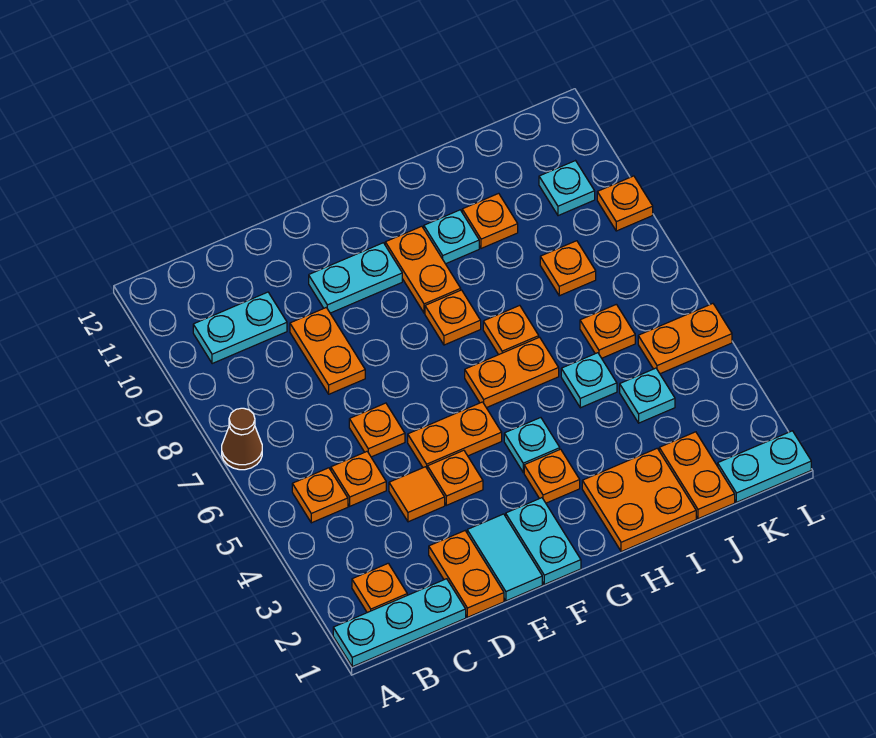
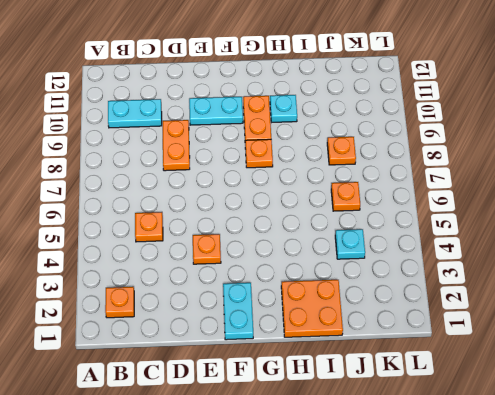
none -> cyan plate A1:C1 level 1
none -> brown cone A7 level 1
none -> orange plate B5 level 1
none -> orange plate D1:D2 level 1

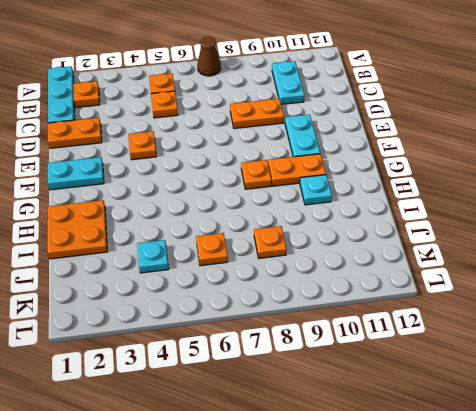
none -> orange tile D4 level 1
none -> orange plate D6 level 1
none -> cyan tile E1:E2 level 1
none -> orange plate E5:F5 level 1

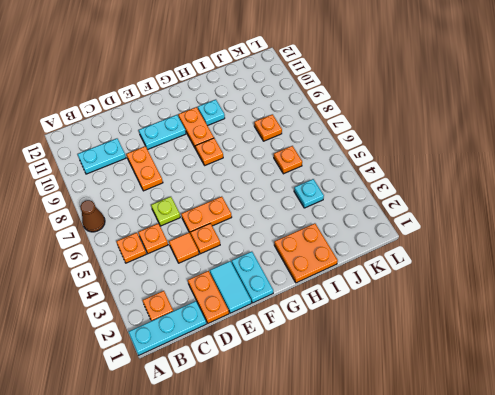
lime plate D6 level 1 -> orange plate D6 level 1
none -> orange plate G3 level 1
none -> cyan plate G4 level 1
none -> orange plate G6:H6 level 1
none -> orange plate H7 level 1

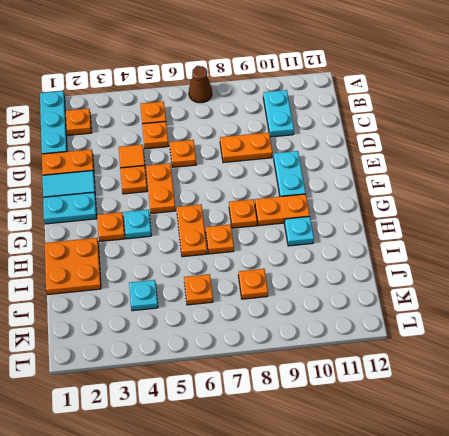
none -> cyan plate I5 level 1
none -> orange plate I10 level 1
none -> orange plate J1:J2 level 1
none -> cyan plate K1:L1 level 1

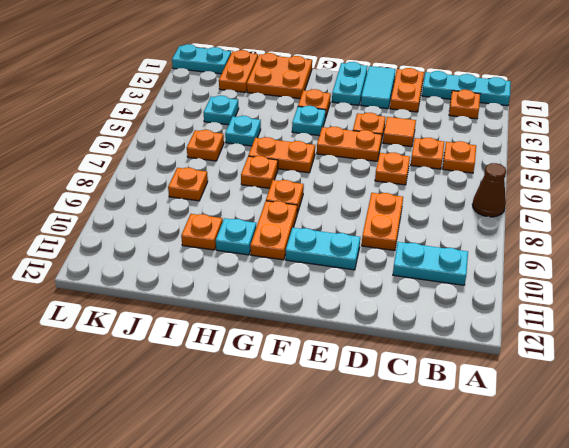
none -> orange plate K5:L5 level 1
none -> cyan plate K10 level 1
none -> orange plate L9 level 1

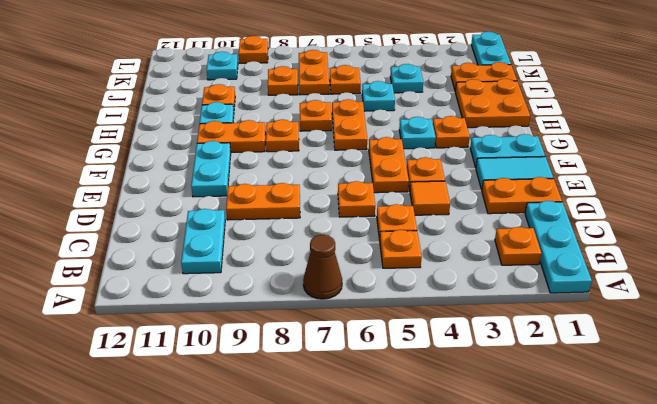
orange plate J7:K7 level 1 -> orange plate K5:L5 level 1

